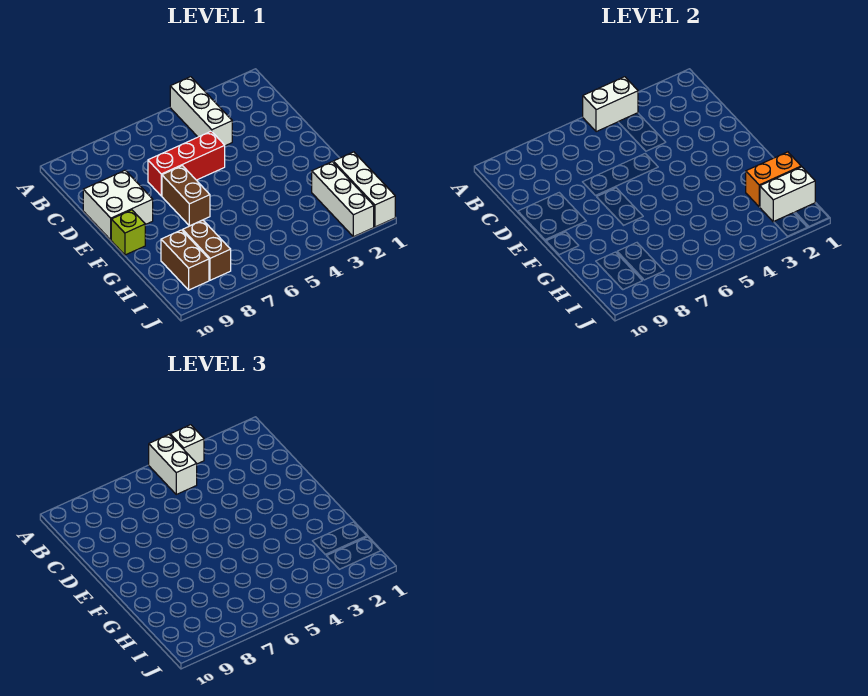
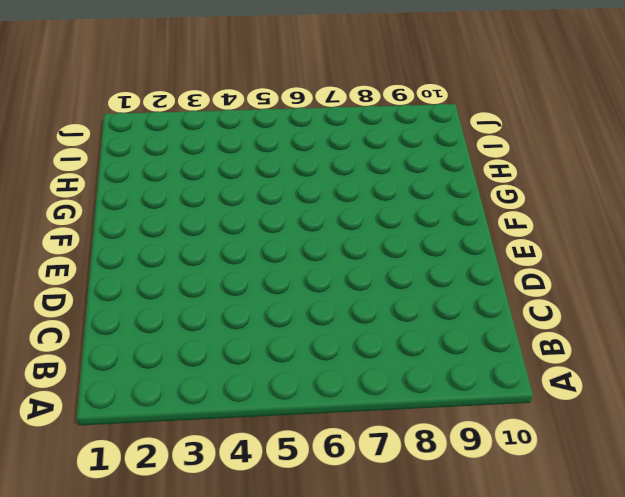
none -> white brick A4:C4 level 1
none -> red brick D5:D7 level 1
none -> white brick D9:E10 level 1

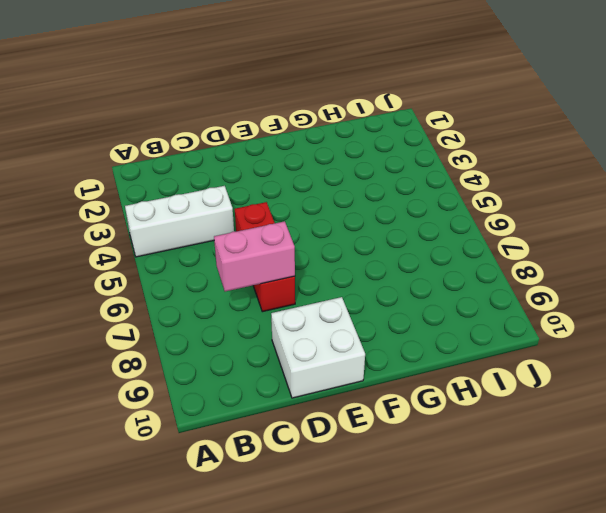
pink brick C7:D7 level 2 -> none
none -> brown brick E7:F7 level 1
none -> lime brick F10 level 1
none -> white brick H1:J1 level 1

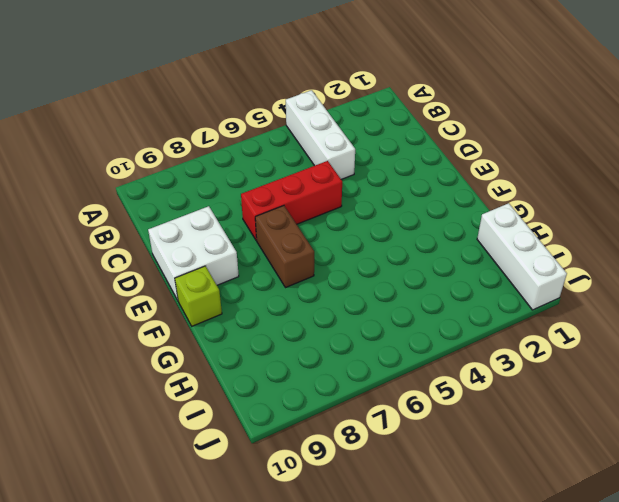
none -> white brick H2:J2 level 1
none -> brown brick H8:I8 level 1
none -> brown brick H9:I9 level 1

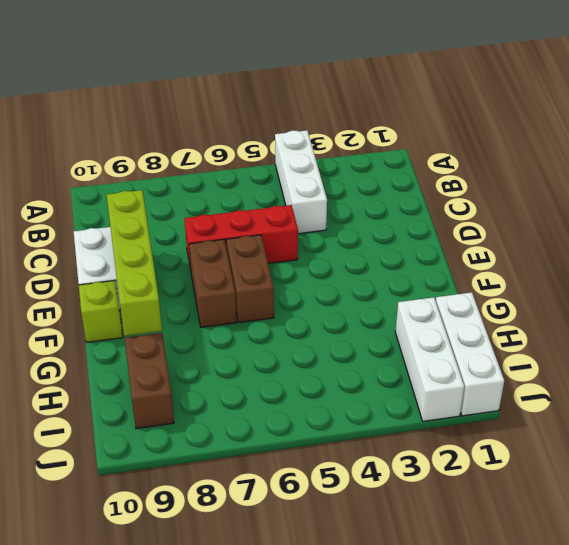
lime brick D9:G9 level 2 -> none
brown brick E6:F6 level 1 -> brown brick H8:I8 level 1
none -> white brick A4:A5 level 2
none -> orange brick H1:H2 level 2
none -> white brick I1:I2 level 2

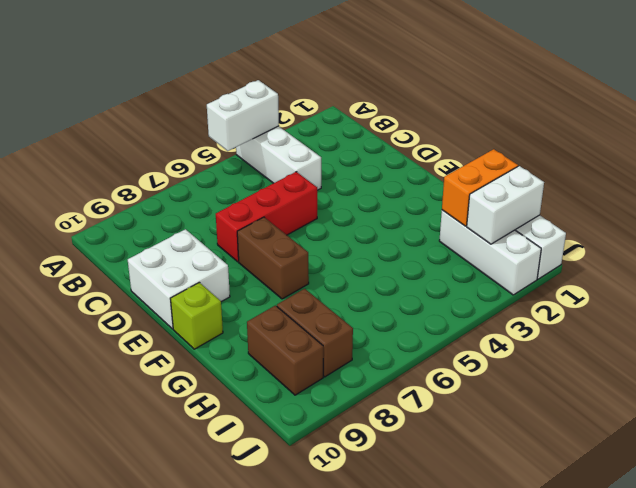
none -> white brick A4 level 3
none -> white brick A5:B5 level 3

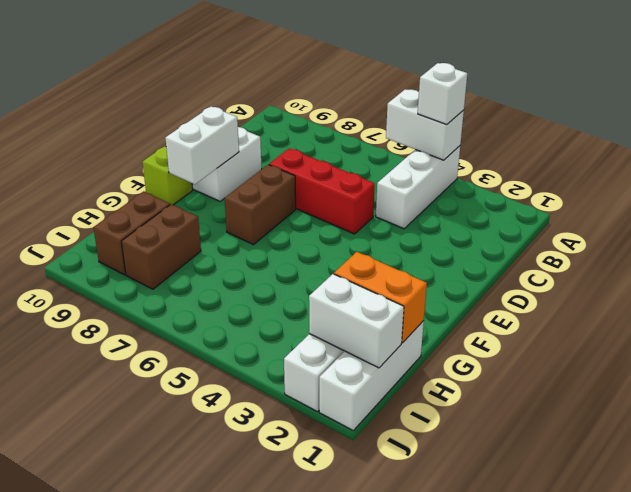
white brick E9:F9 level 2 -> white brick A5:B5 level 3

